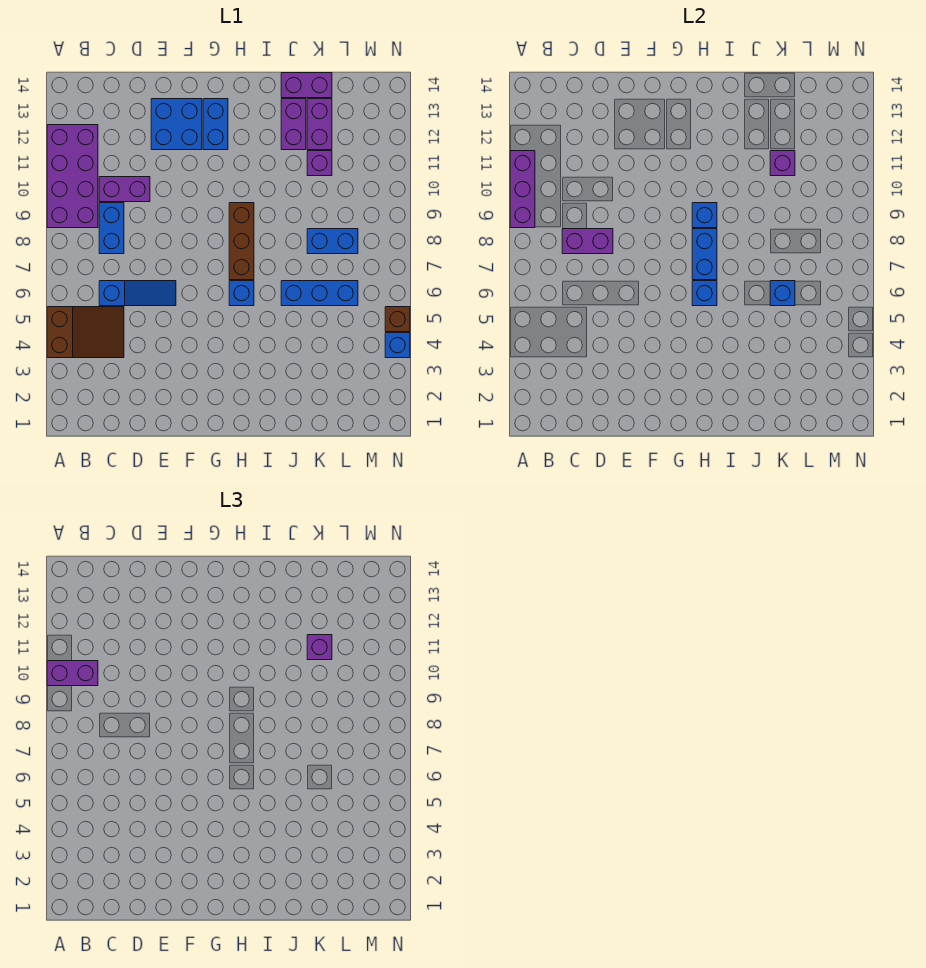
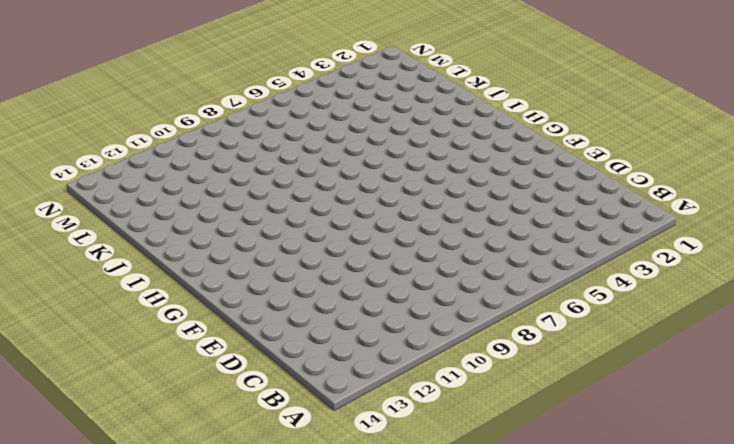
none -> brown slope A4:C5 level 1 top A
none -> purple brick A9:B12 level 1
none -> blue slope C6:E6 level 1 top C

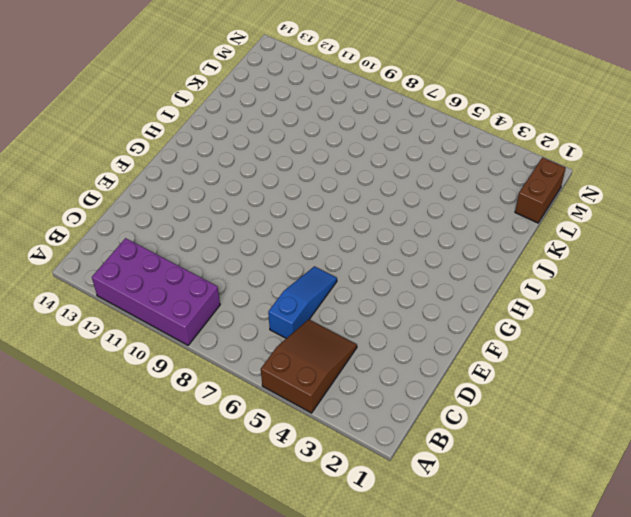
brown brick L1:M1 level 1 -> none
none -> blue brick C8:C9 level 1
none -> purple brick C10:D10 level 1
none -> blue brick E12:F13 level 1

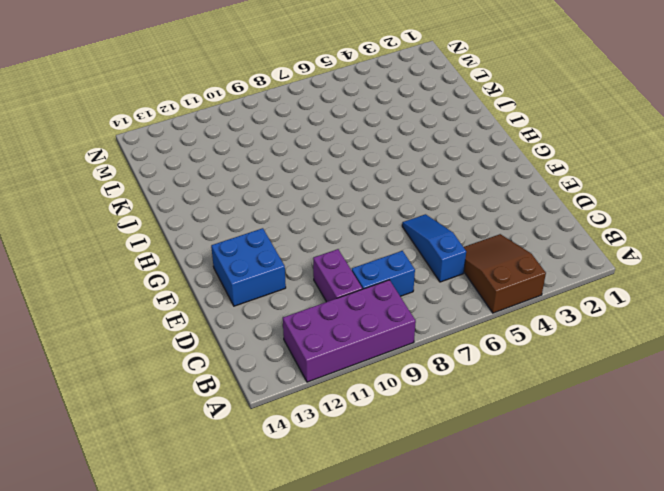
none -> blue brick G12:G13 level 1
none -> blue brick H6 level 1
none -> brown brick H7:H9 level 1

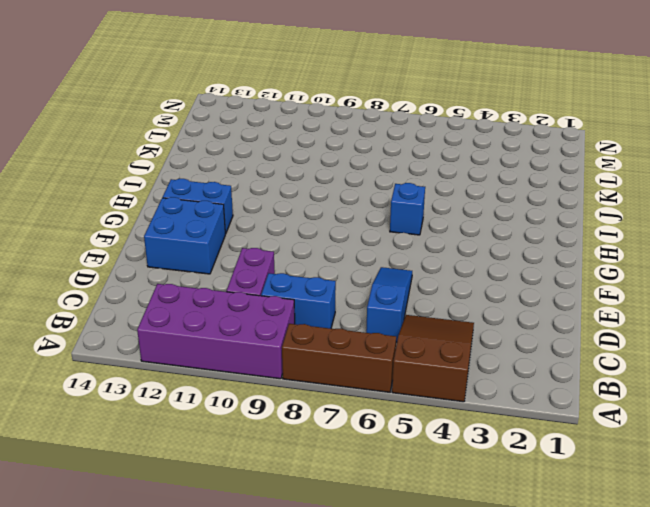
brown brick A6:A8 level 1 -> brown brick H7:H9 level 1
none -> blue brick J6:L6 level 1
none -> purple brick J12:J13 level 1
none -> purple brick J14:K14 level 1

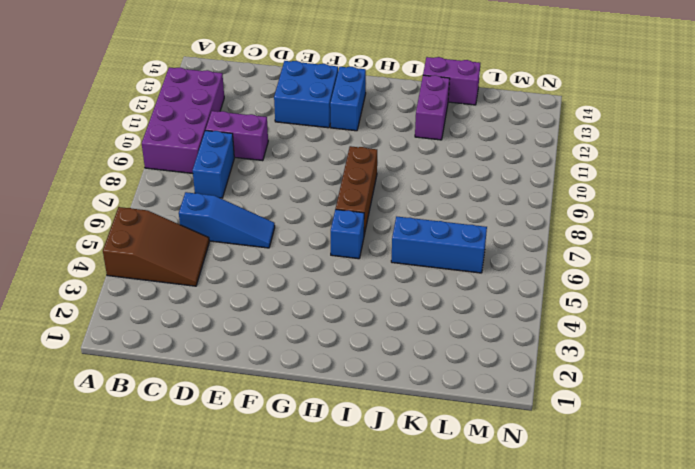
none -> blue brick K8:L8 level 1
none -> purple brick K11 level 1
none -> purple brick K12:K13 level 1

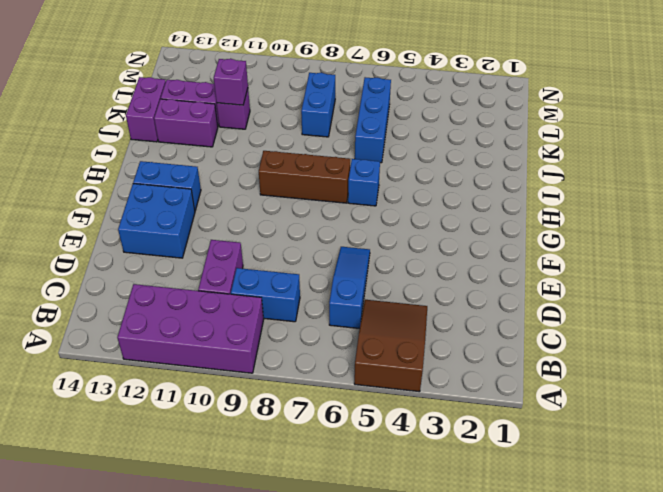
none -> blue brick N4 level 1
none -> brown brick N5 level 1
none -> purple brick A9:A11 level 2

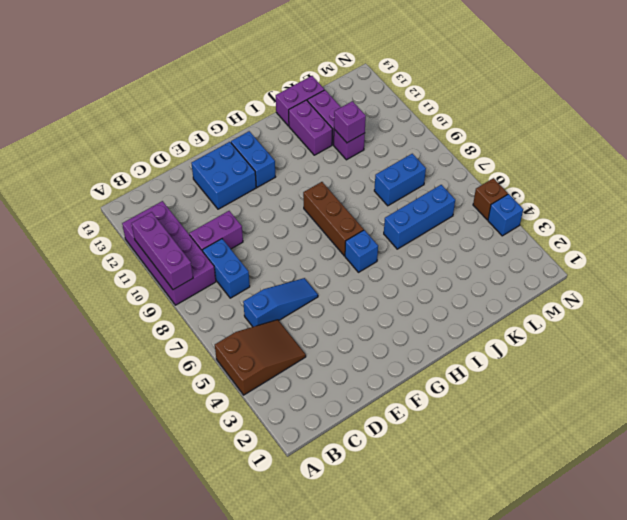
none -> purple brick C8:D8 level 2
none -> blue brick H6 level 2
none -> blue brick H7:H8 level 2

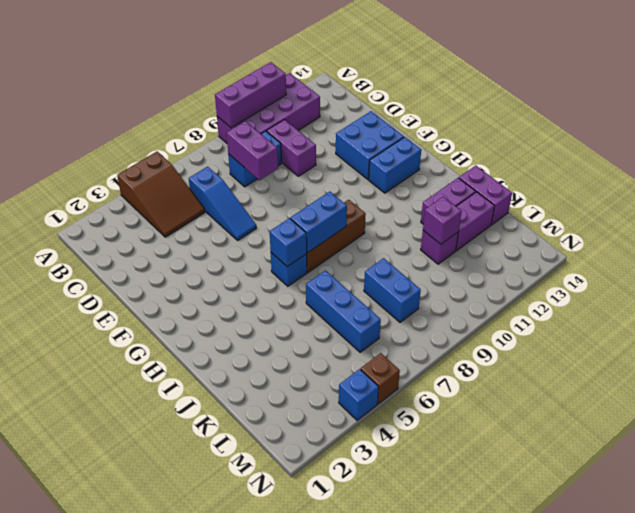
none -> blue brick H9 level 2
none -> blue brick K6 level 2
none -> purple brick A10:B10 level 3

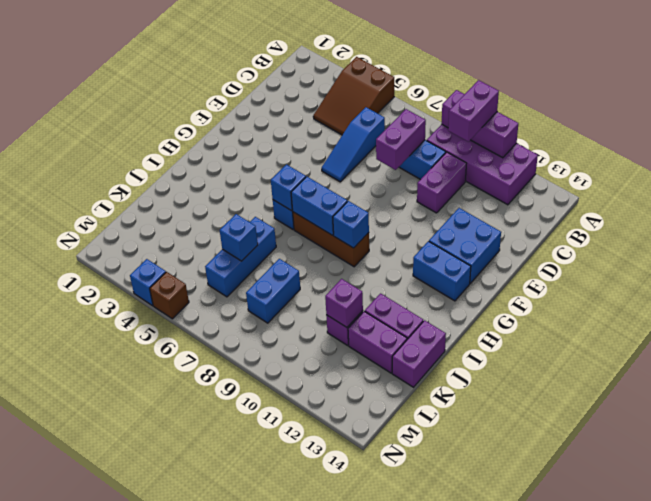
none -> purple brick K11 level 3

